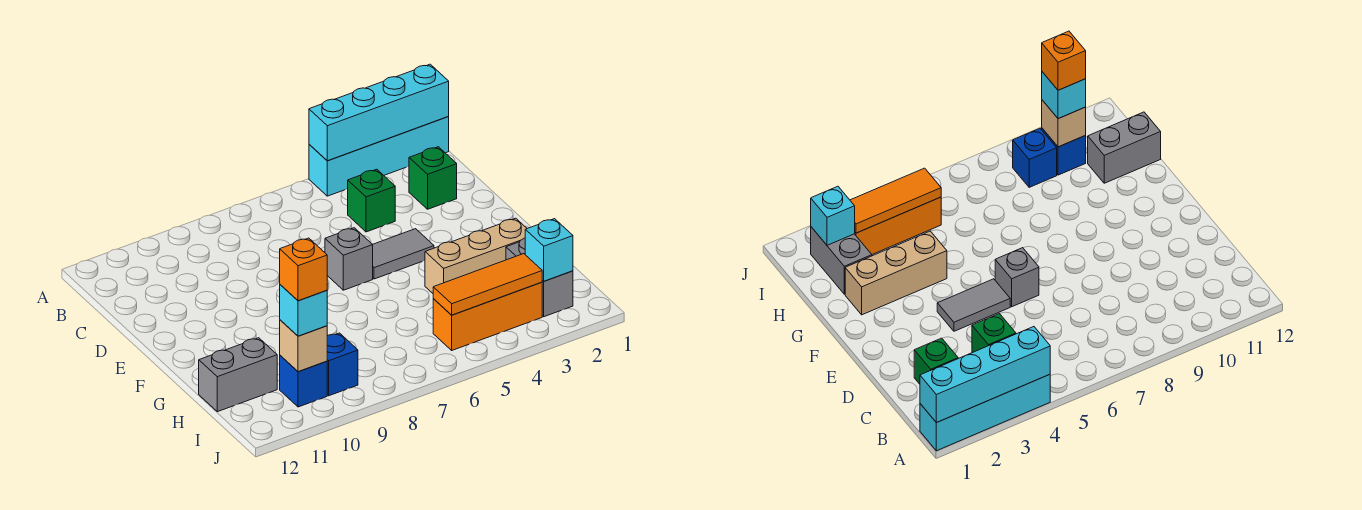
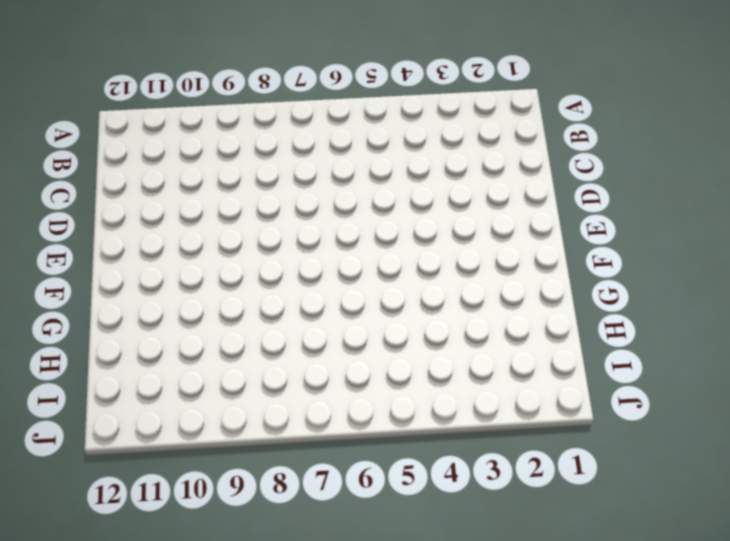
none -> cyan brick A1:A4 level 1
none -> green brick C2 level 1
none -> green brick C4 level 1

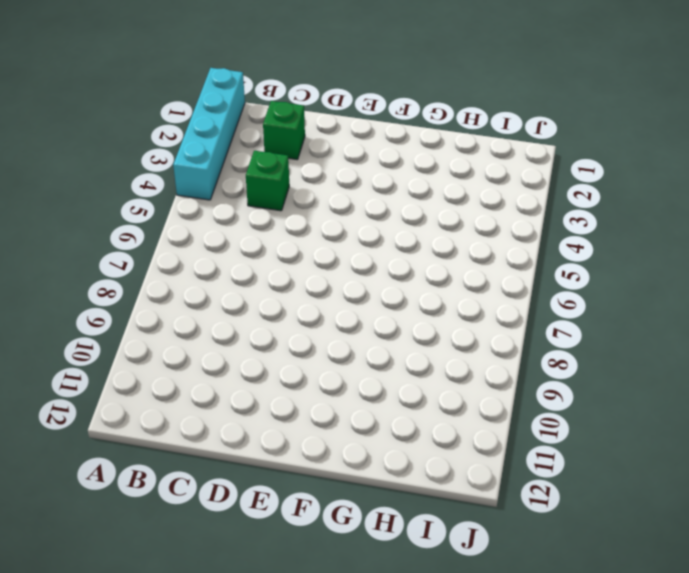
none -> grey tile E4:E5 level 1
none -> grey brick E6 level 1
none -> tan brick G2:G4 level 1

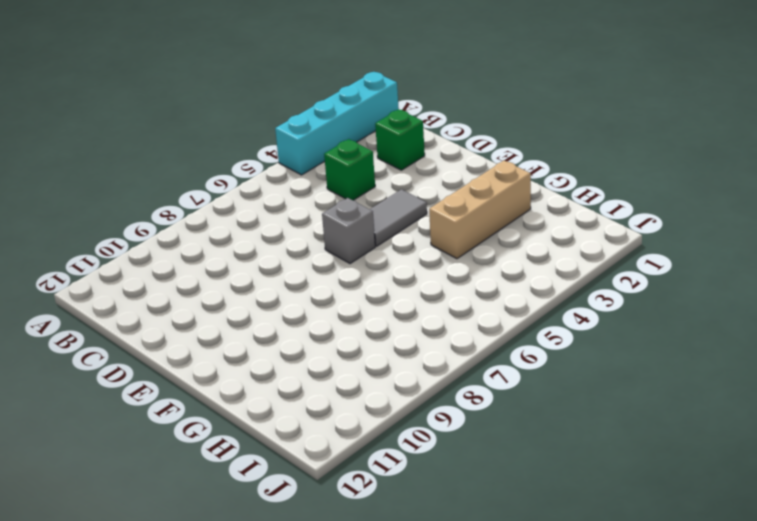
none -> grey brick H2:I2 level 1
none -> grey brick H11:H12 level 1
none -> orange brick I3:I5 level 1

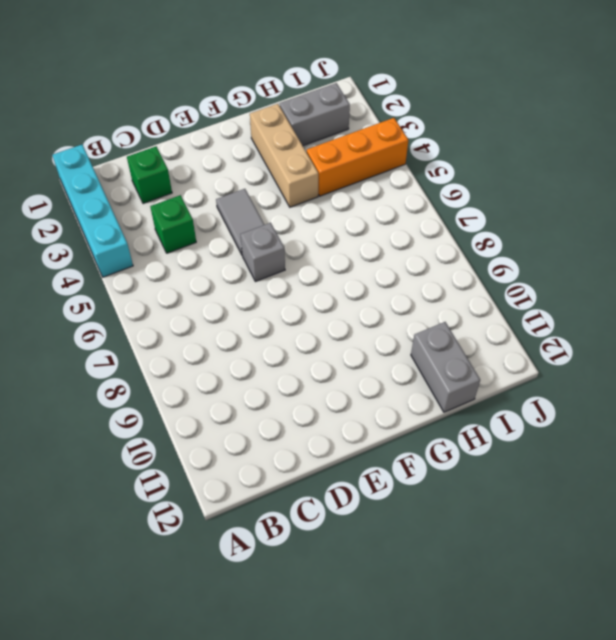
orange brick H4:J4 level 1 -> orange brick I3:I5 level 1
none -> blue brick I9 level 1
none -> blue brick I10 level 1
none -> cyan brick A1:A4 level 2

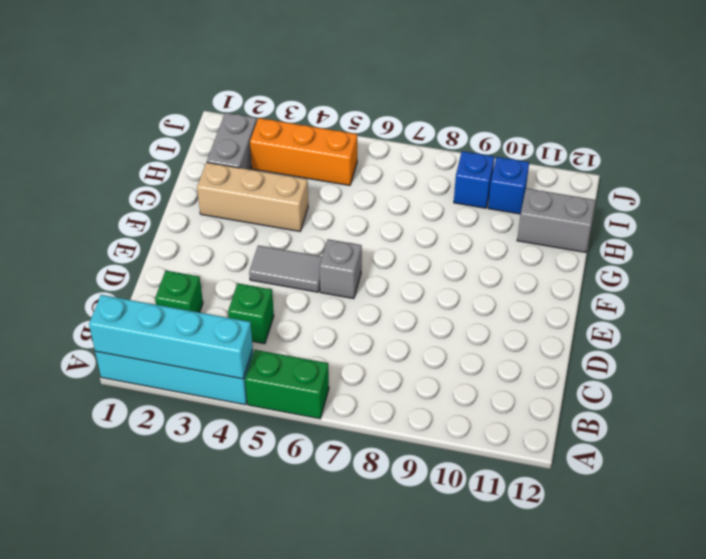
green brick A5:A6 level 1 -> none
none -> cyan brick I2 level 2
none -> orange tile I3:I5 level 2
none -> tan brick I10 level 2

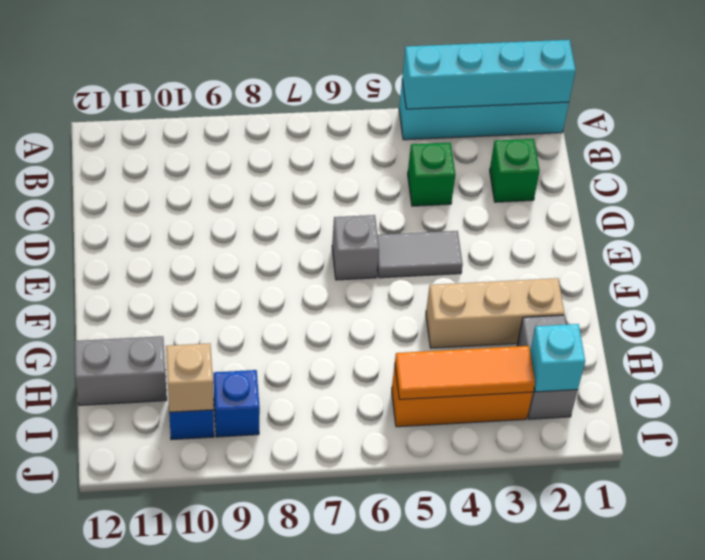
none -> cyan brick I10 level 3
none -> orange brick I10 level 4

